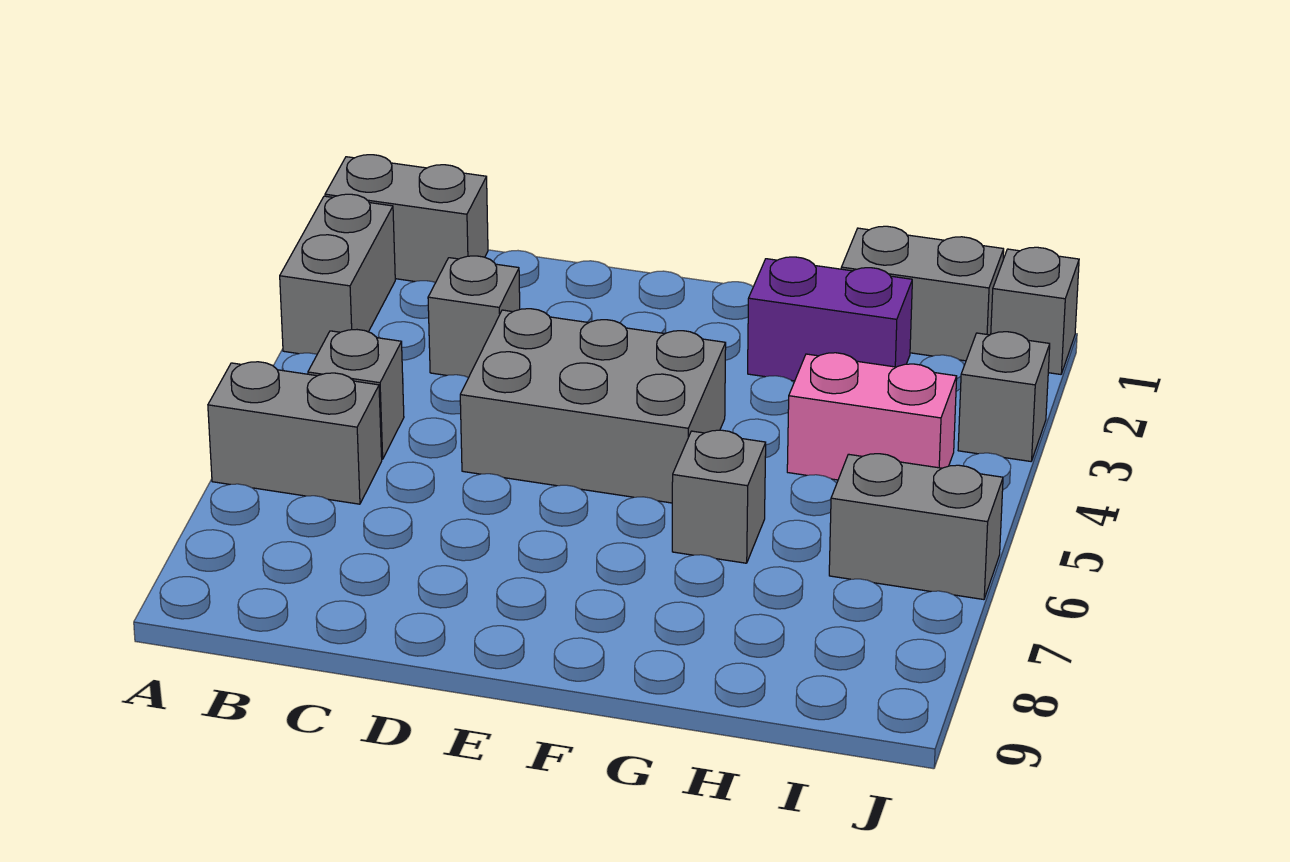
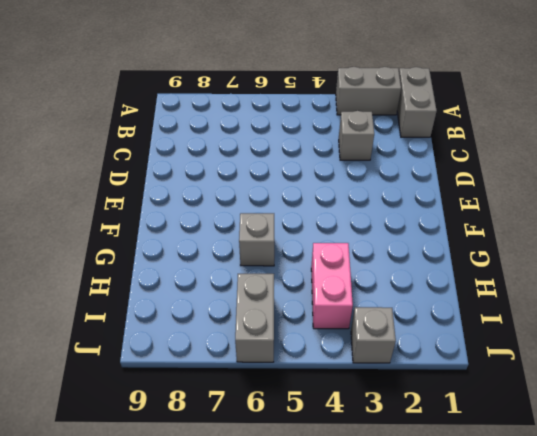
none -> grey brick A6:B6 level 1
none -> grey brick B5 level 1
none -> grey brick D4:F5 level 1

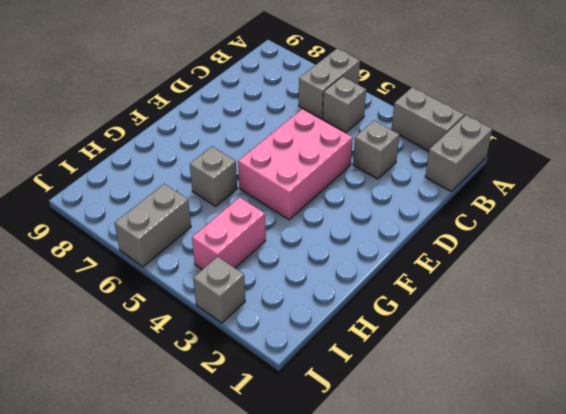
pink brick D4:F5 level 1 -> grey brick D4:F5 level 1
none -> purple brick G2:H2 level 1
none -> grey brick H1:I1 level 1
none -> grey brick J1 level 1

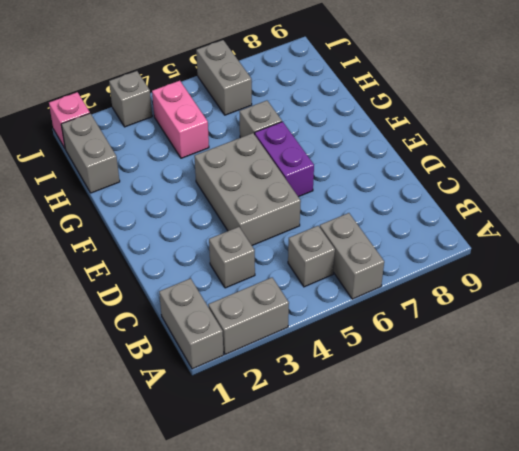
purple brick E6:F6 level 1 -> purple brick G2:H2 level 1
pink brick J1 level 1 -> grey brick J1 level 1

